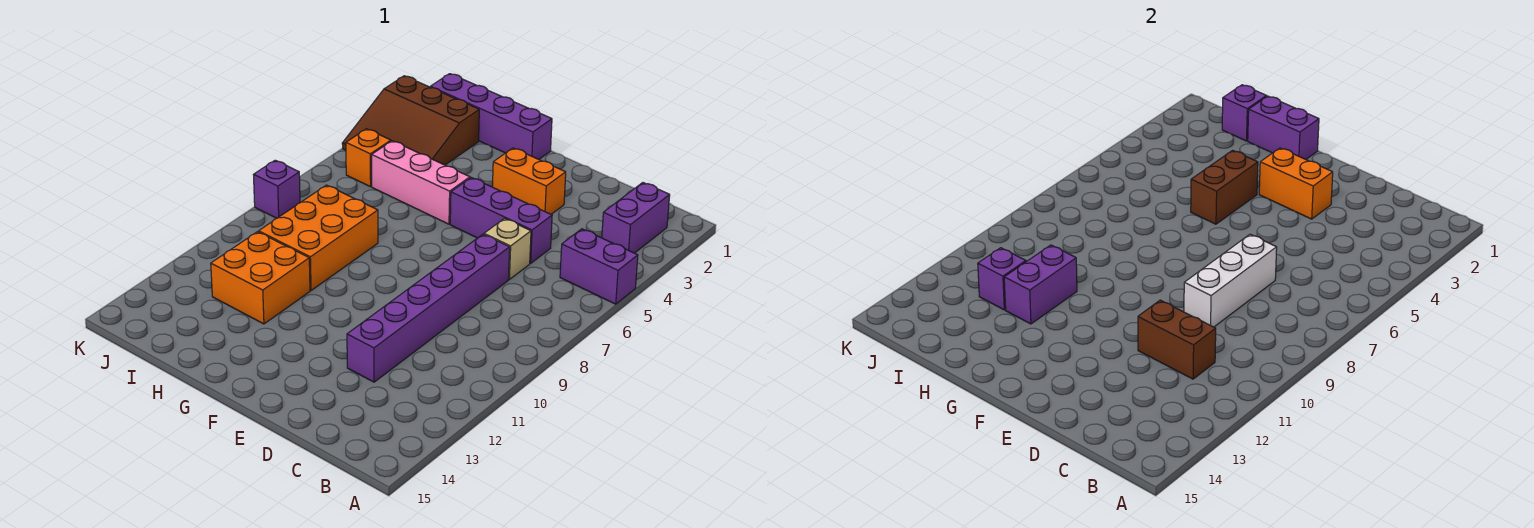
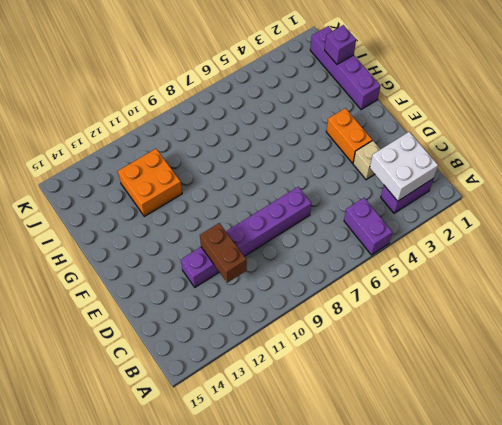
white brick B2:C3 level 2 -> none
tan brick D3 level 1 -> tan brick D6 level 1
none -> purple brick D5:F5 level 1
none -> pink brick G5:I5 level 1
none -> orange brick H8:I10 level 1

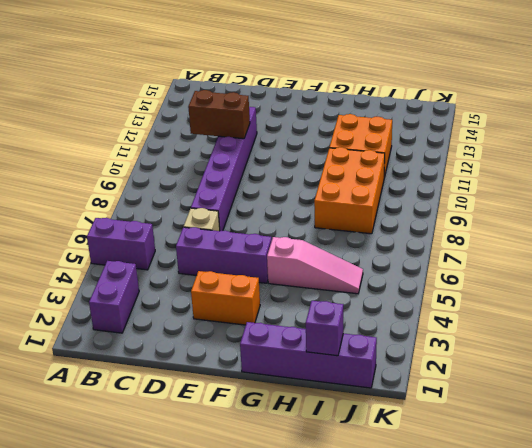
pink slope G5:I5 level 1 top G -> pink brick G5:I5 level 1
none -> brown slope I2:K4 level 1 top 2
none -> orange brick J5 level 1
none -> purple brick K8 level 1

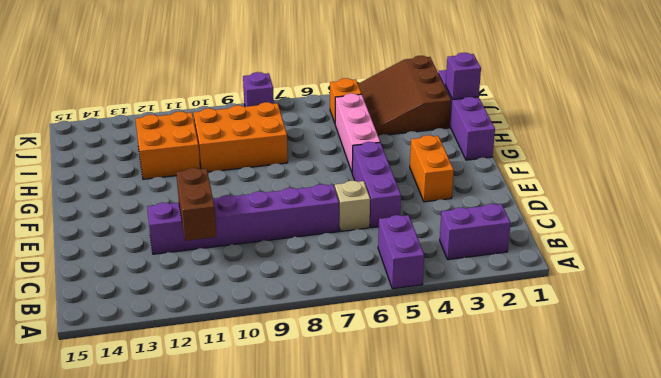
none -> white brick D7:D9 level 2
none -> orange brick E3:F3 level 2
none -> purple brick G1:H1 level 2

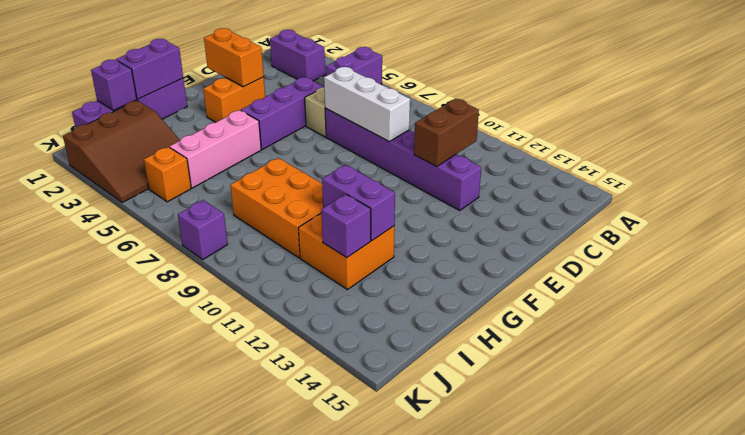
orange brick E2:E3 level 2 -> orange brick E3:F3 level 2
none -> brown brick G4:G5 level 2

